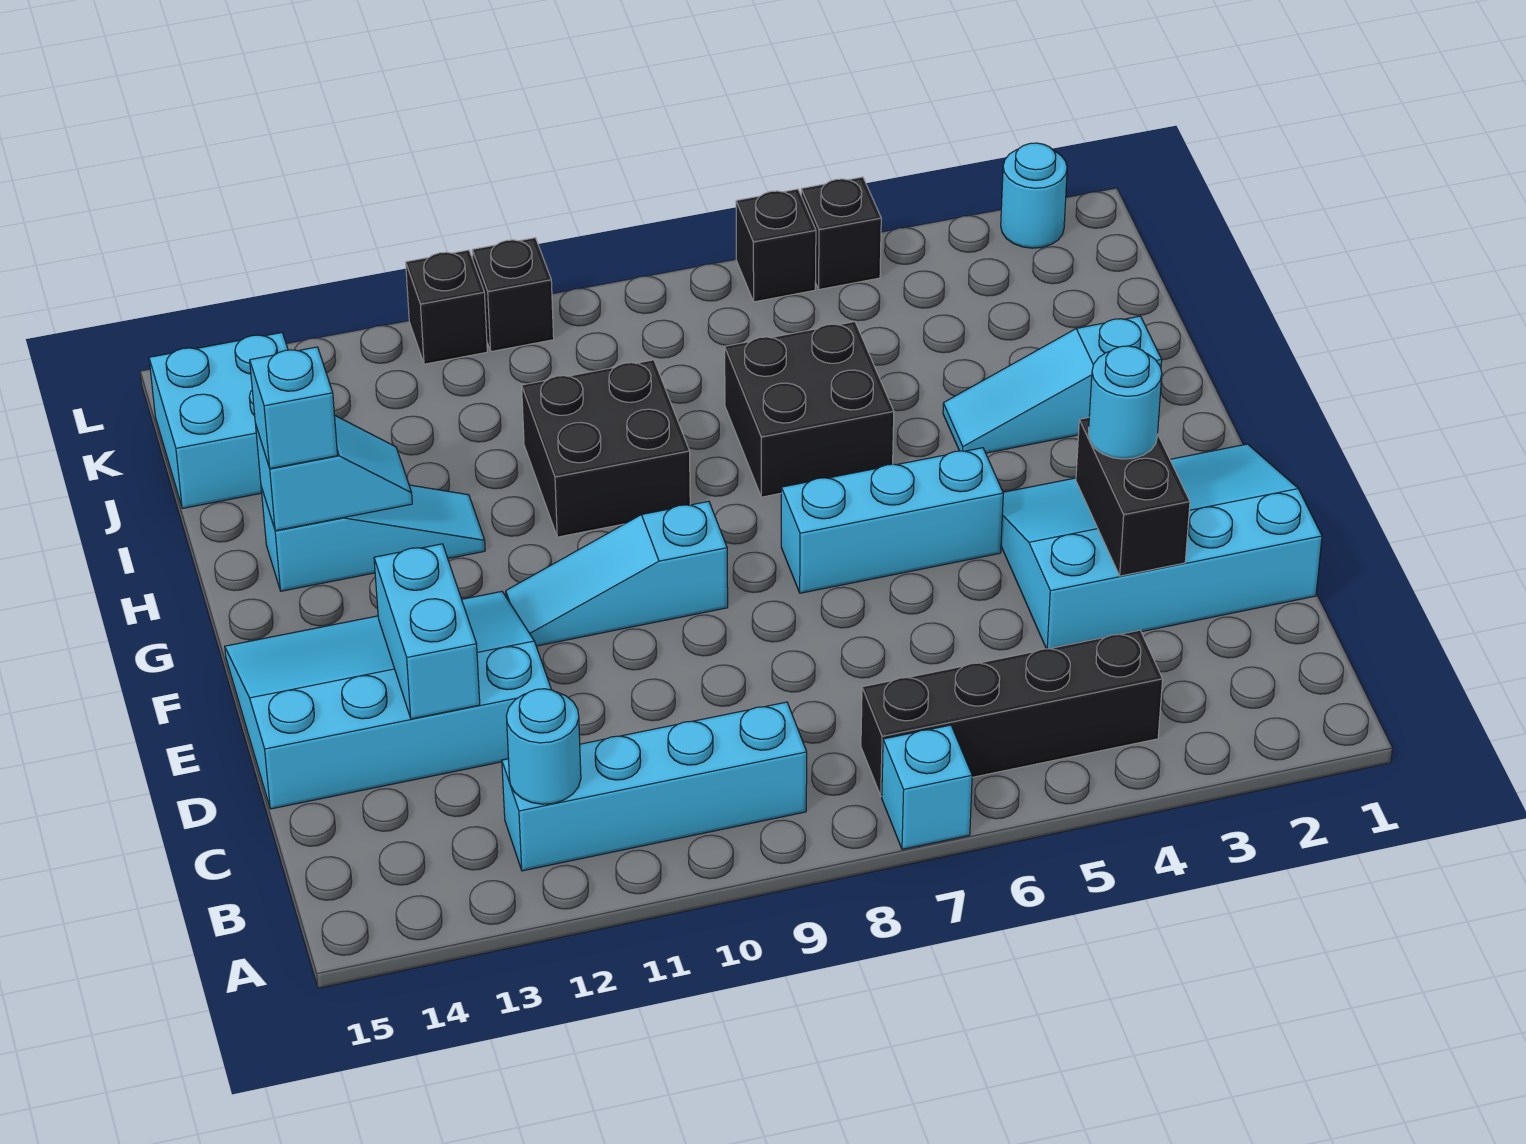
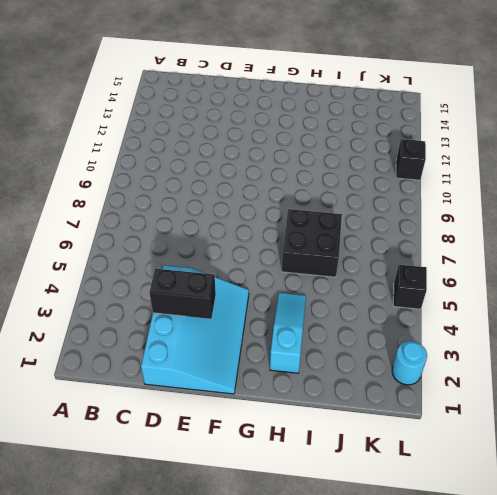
none -> cyan brick A7 level 1
none -> black brick B4:B7 level 1
none -> cyan brick B9:B12 level 1

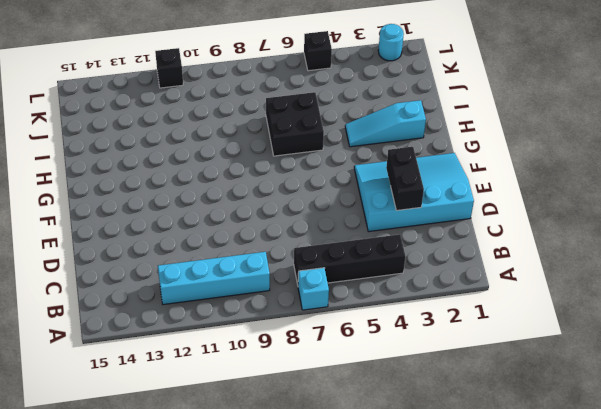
none -> cyan slope D12:F15 level 1 top D
none -> cyan brick F5:F7 level 1
none -> cyan slope F9:F11 level 1 top 9

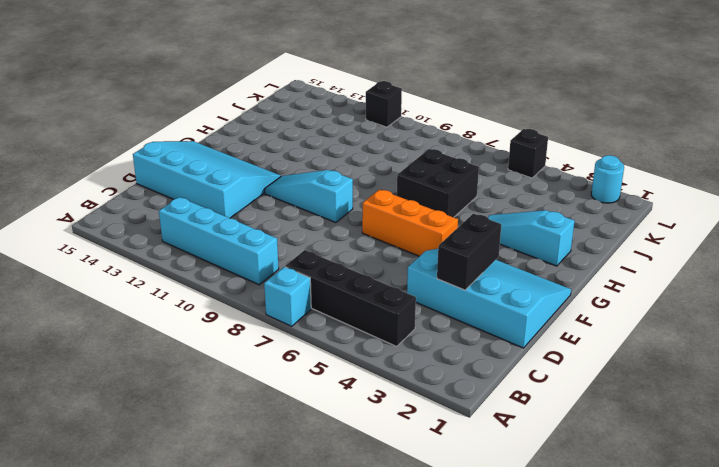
orange brick F5:F7 level 1 -> cyan brick F5:F7 level 1
none -> black brick H9:I10 level 1
none -> cyan slope H12:H14 level 1 top 14
none -> cyan brick J14:K15 level 1

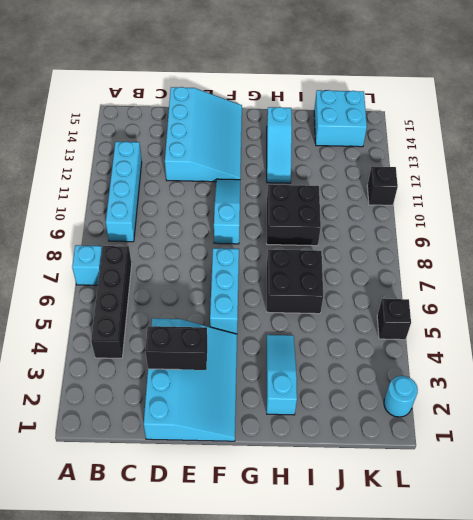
none -> black brick L6 level 1
none -> black brick L10 level 1
none -> cyan round brick B12 level 2

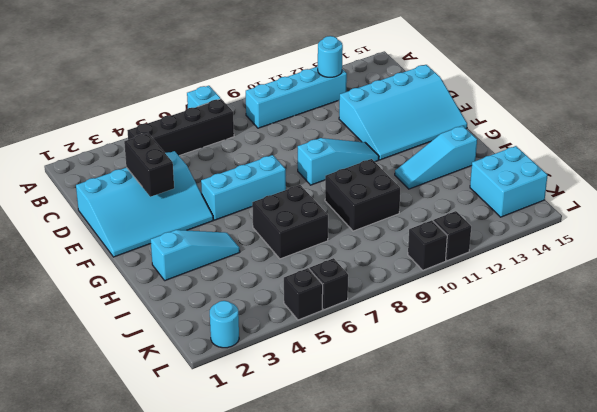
none -> cyan brick D13:E13 level 2
none -> cyan slope H13:H14 level 2 top 14
none -> cyan round brick E3 level 3

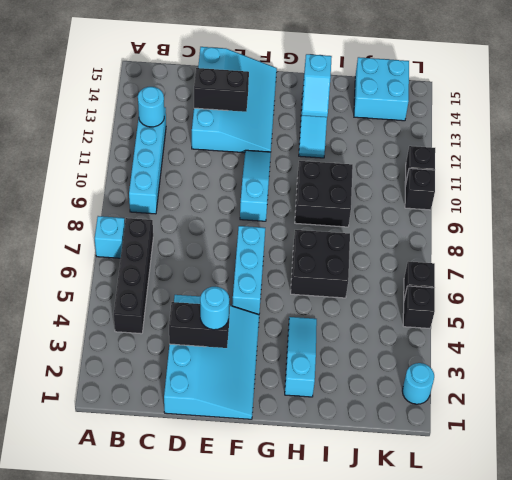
black brick D13:E13 level 2 -> cyan brick D13:E13 level 2
none -> cyan brick H14 level 3

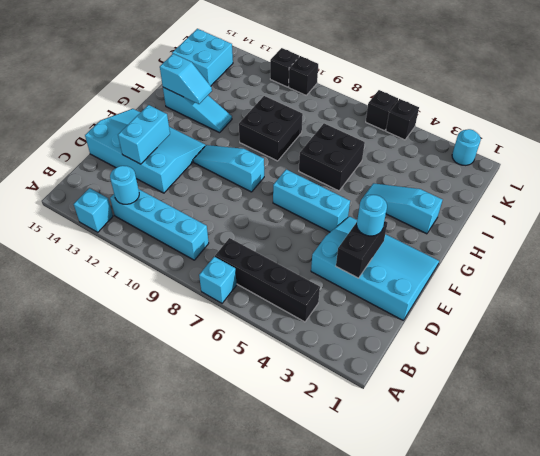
cyan brick A13 level 1 -> cyan brick H14 level 3

